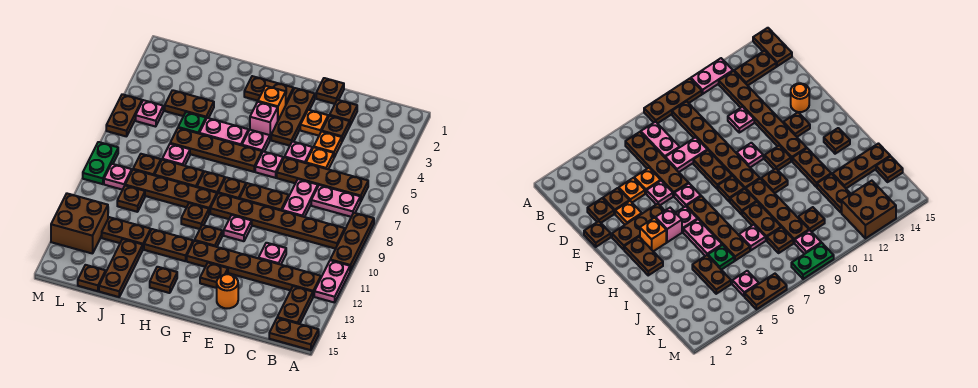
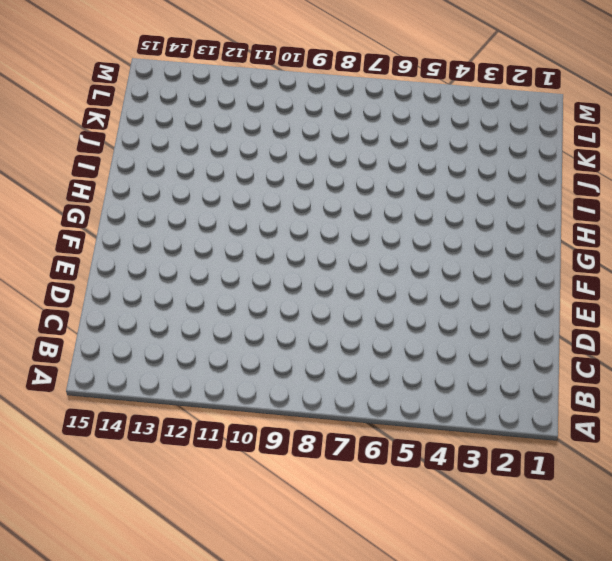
none -> brown plate A8:A10 level 1
none -> pink plate A11:A12 level 1
none -> brown plate A15:B15 level 1
none -> brown plate B6:E6 level 1

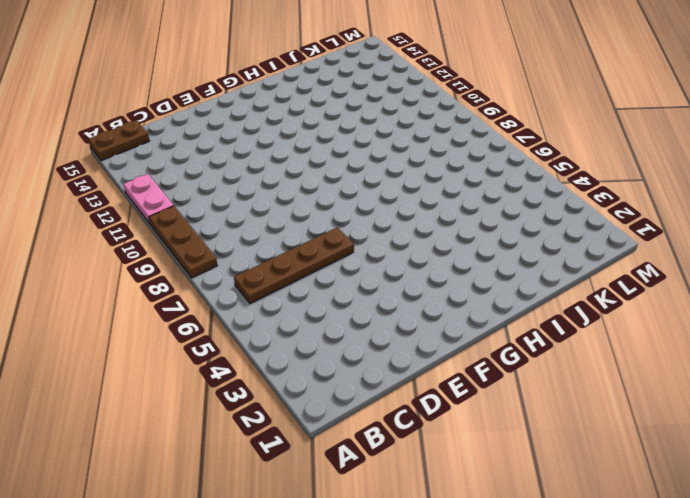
none -> pink plate B7:C7 level 1
none -> brown plate B9:G9 level 1
none -> brown plate B12:G12 level 1
none -> brown plate B13:B14 level 1

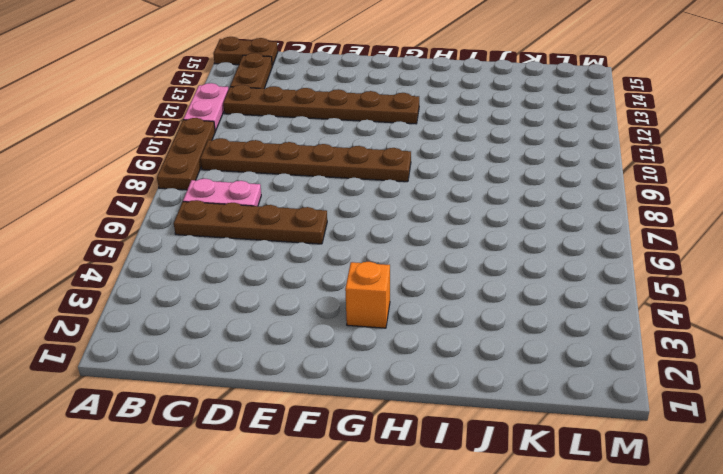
none -> brown plate D2 level 1
none -> brown plate D3 level 1
none -> orange plate D4 level 1
none -> orange plate D5 level 1

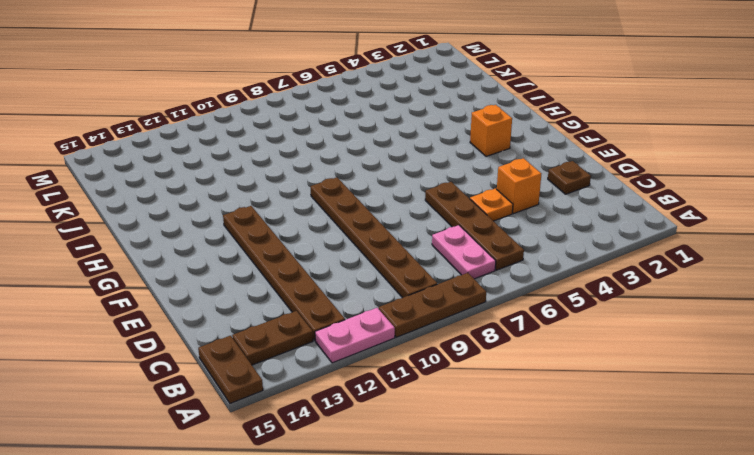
orange brick D4 level 1 -> orange plate D4 level 1
none -> brown plate D3 level 1
none -> pink plate D7:D8 level 1
none -> pink plate D11 level 1
none -> brown plate E1 level 1

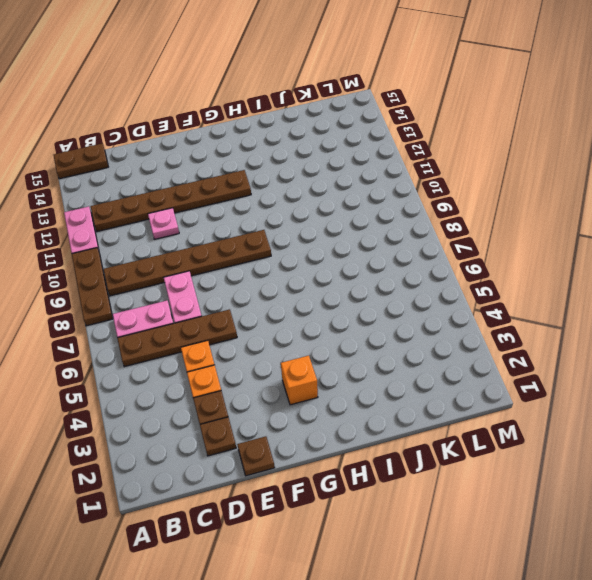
none -> brown plate B13:B14 level 1
none -> orange plate E3 level 1
none -> pink plate E5 level 1
none -> brown plate E8:F8 level 1

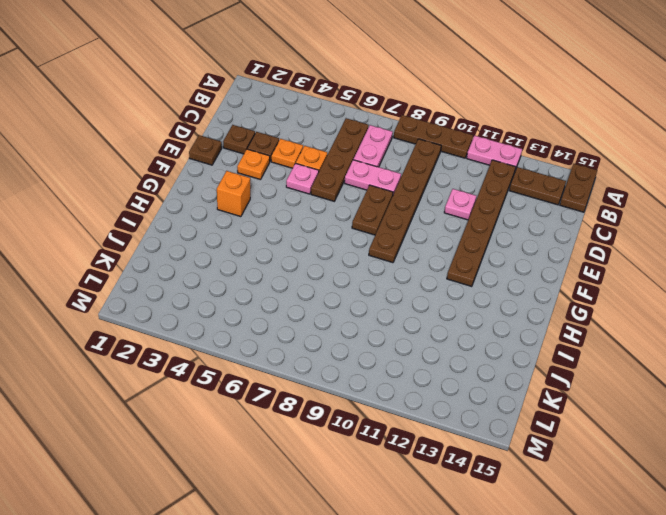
none -> orange round brick E14 level 1
none -> brown plate F2:F4 level 1
none -> pink plate F6 level 1
none -> pink plate F10 level 1

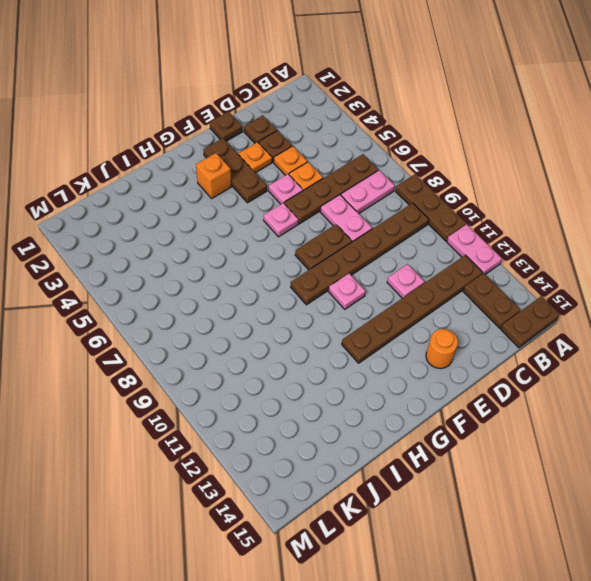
none -> brown plate F13 level 1
none -> brown plate G2:H2 level 1
none -> pink brick G4 level 1
none -> pink plate G5 level 1

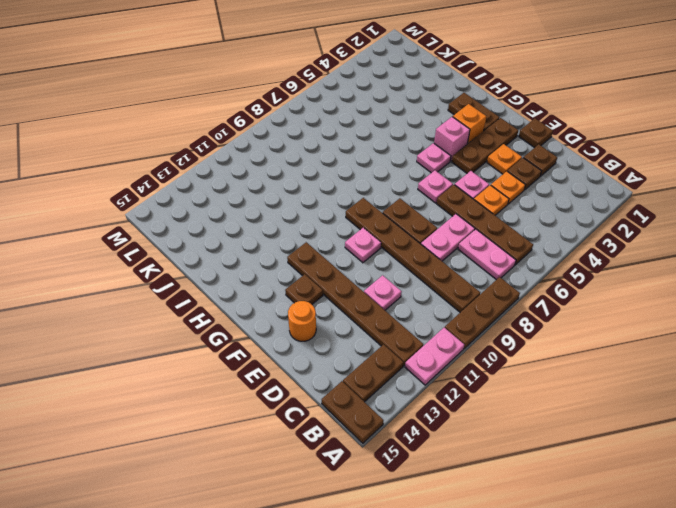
none -> brown plate G6:J6 level 1
none -> brown plate G8 level 1
none -> brown plate G11 level 1
none -> pink plate H5:I5 level 1

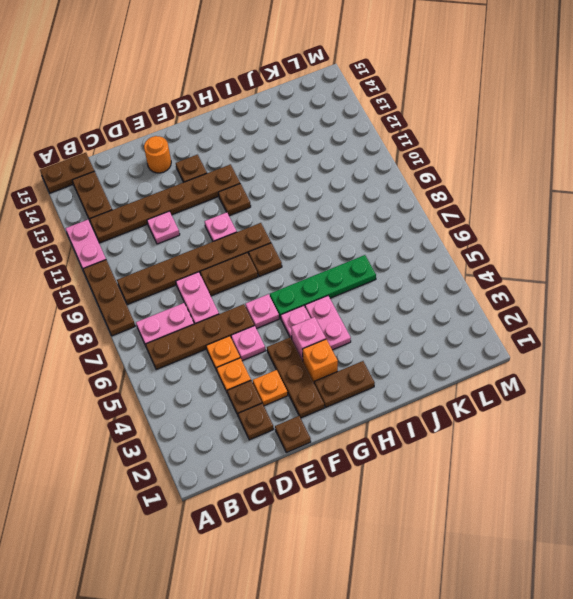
green plate G6:J6 level 1 -> brown plate G6:J6 level 1
pink plate H4:H5 level 1 -> pink plate H5:I5 level 1
none -> brown plate H8 level 1
none -> brown plate H9:K9 level 1
none -> brown plate H10 level 1
none -> brown plate H12:I12 level 1

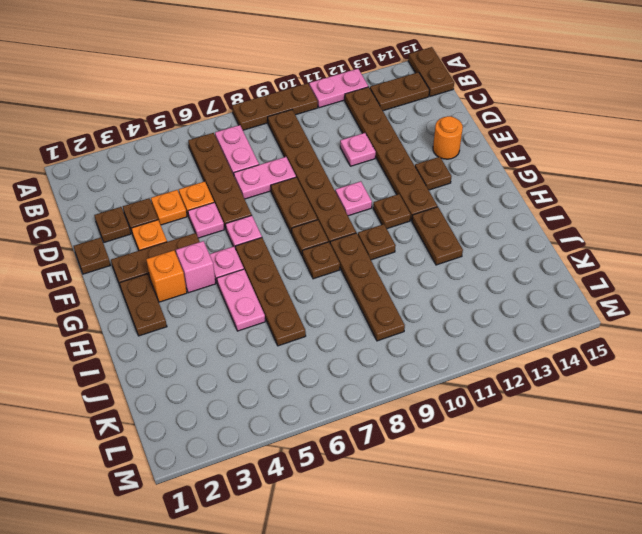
none -> brown plate H14 level 1
none -> brown plate I8:J8 level 1
none -> brown plate J4:K4 level 1
none -> green plate J5 level 1

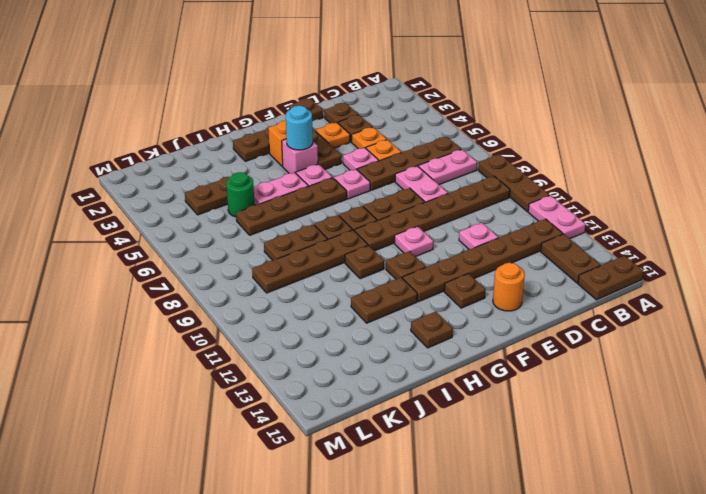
cyan round brick G4 level 2 -> none
green round brick J5 level 1 -> green plate J5 level 1
none -> pink plate J7 level 1
none -> brown plate J12:K12 level 1
none -> brown plate J13:J15 level 1
none -> brown plate K8 level 1

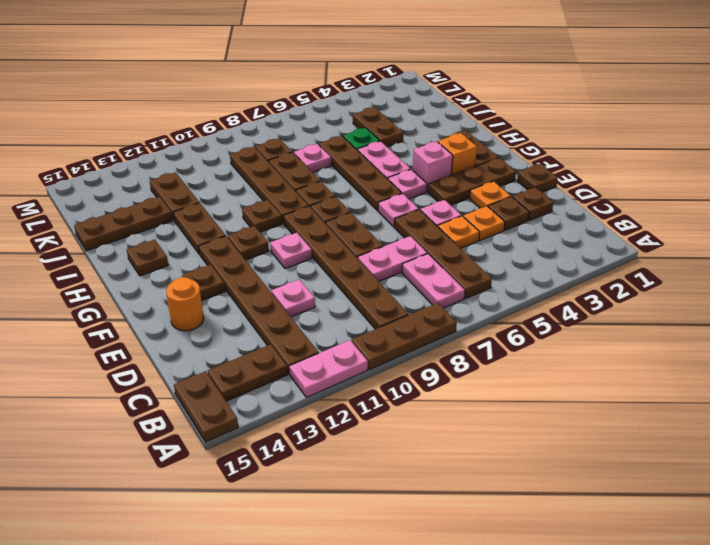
none -> brown plate K10 level 1
none -> brown plate K15 level 1
none -> pink plate L5 level 1
none -> pink plate L9 level 1

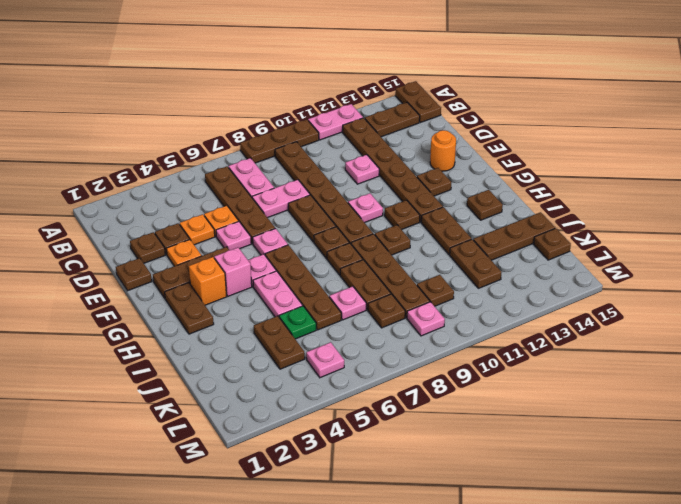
none -> brown brick L12:M13 level 1
none -> brown plate M5:M6 level 1
none -> green plate M8:M9 level 1

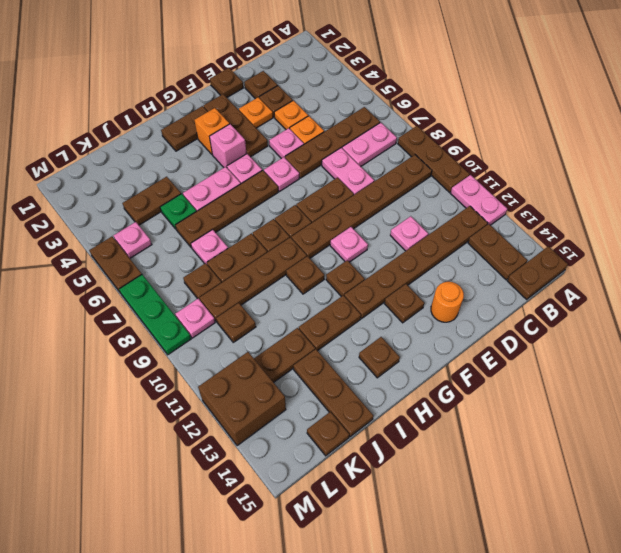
green plate M7:M9 level 1 -> green plate M8:M9 level 1

